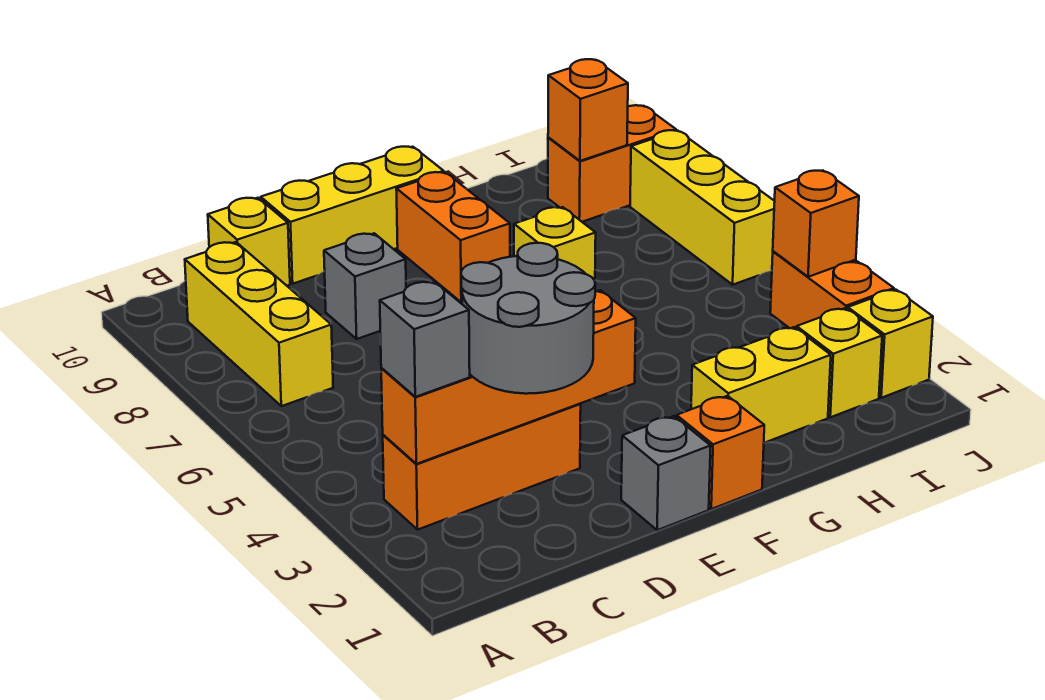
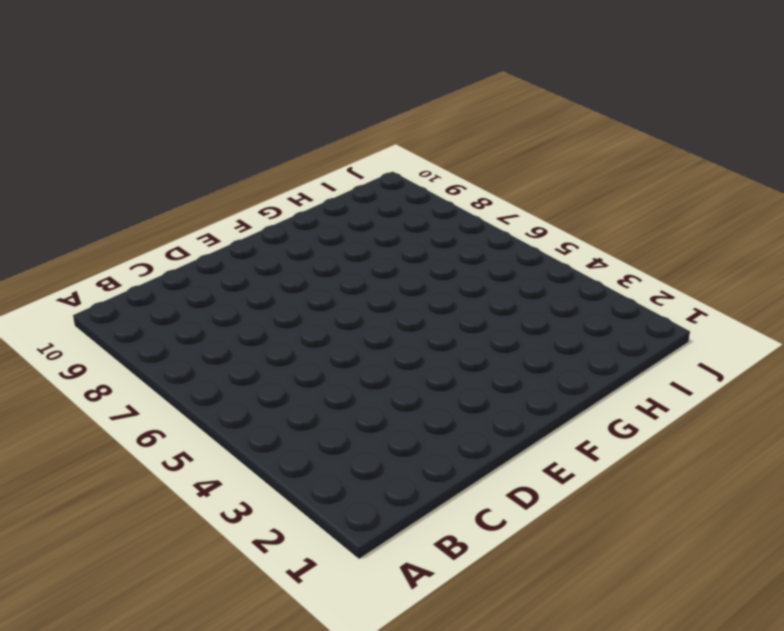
none -> orange brick B3:D3 level 1
none -> yellow brick B7:B9 level 1
none -> yellow brick C10 level 1

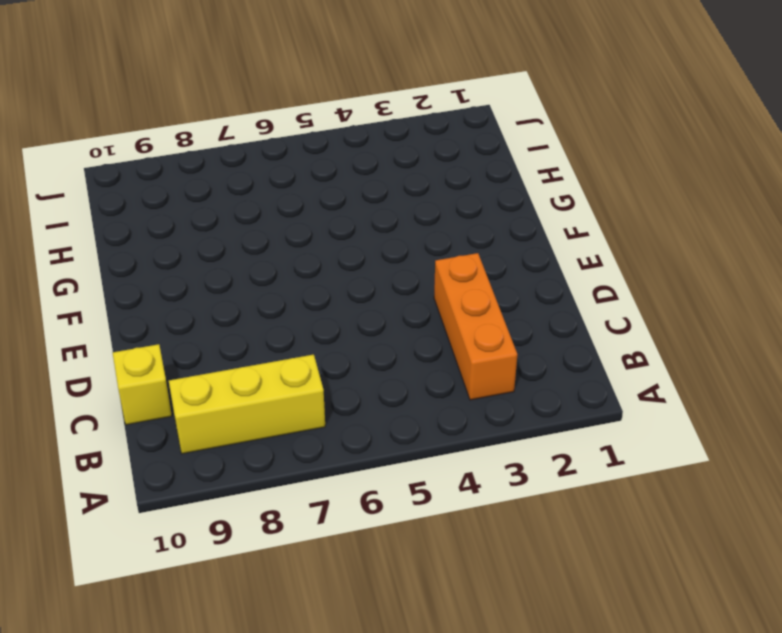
none -> grey brick D8 level 1
none -> yellow brick D10:F10 level 1
none -> grey brick E1 level 1

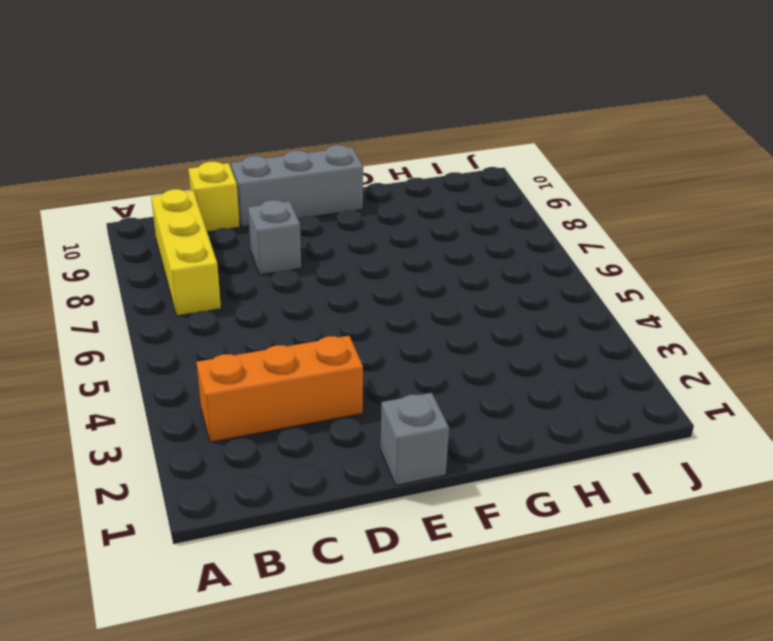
grey brick D10:F10 level 1 -> yellow brick D10:F10 level 1
none -> orange brick F1 level 1
none -> orange brick F8:F9 level 1
none -> yellow brick G2:H2 level 1

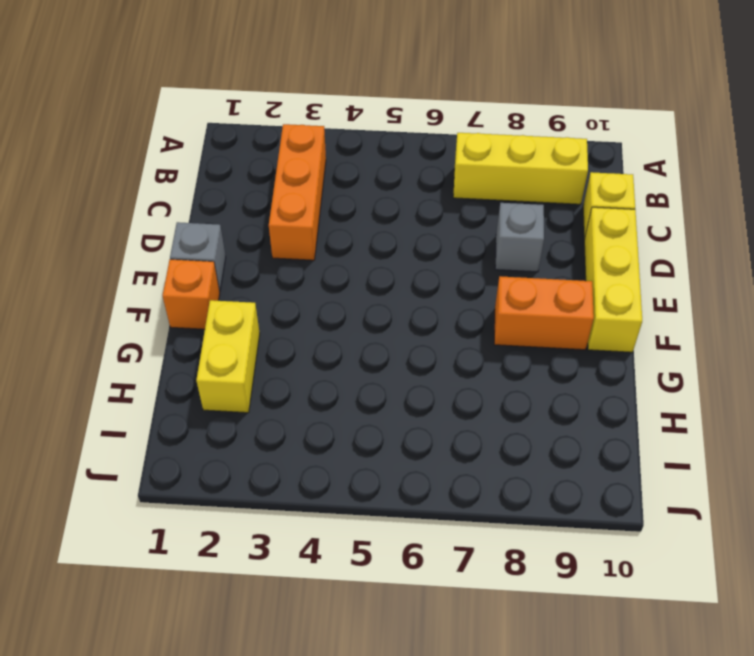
none -> yellow brick G7 level 1
none -> yellow brick I2 level 1
none -> orange brick I9:J9 level 1

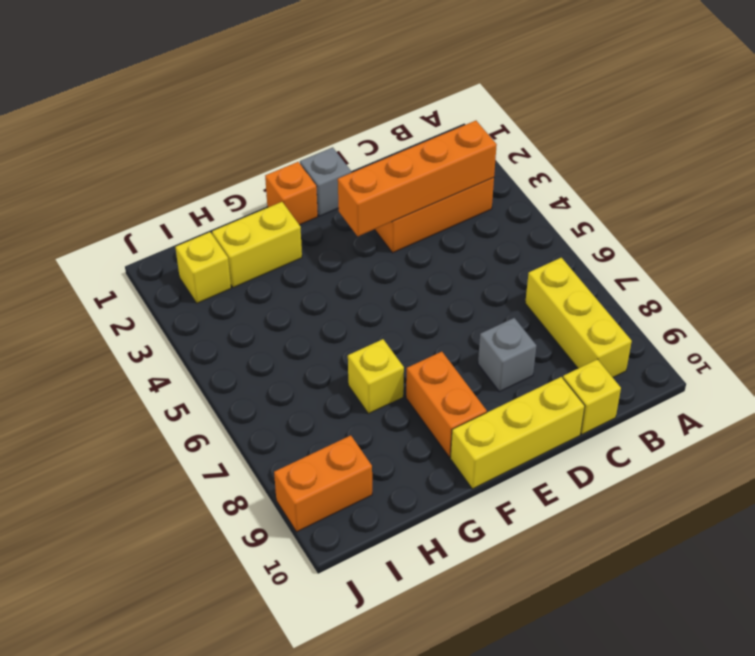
none -> yellow brick J2 level 1
none -> orange brick J3:J4 level 1
none -> yellow brick J6:J8 level 1

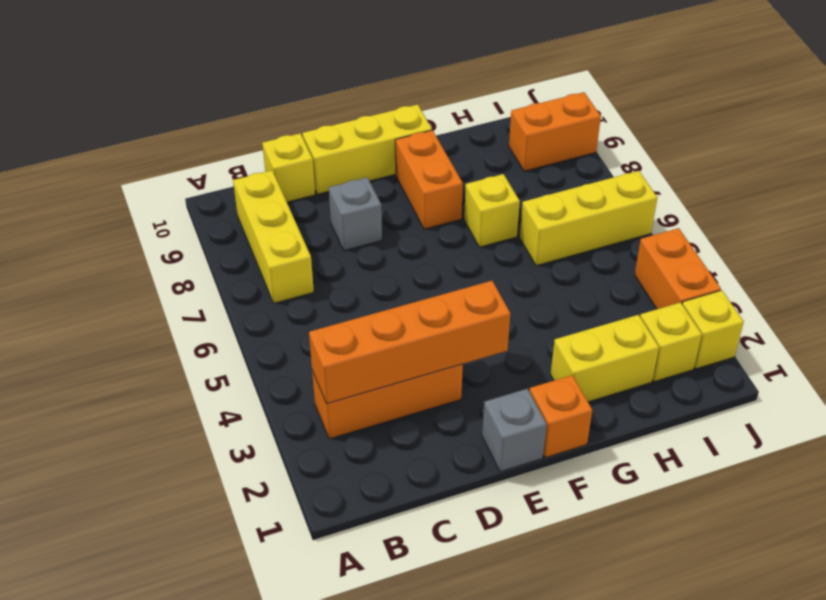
yellow brick H6:J6 level 1 -> yellow brick J6:J8 level 1
none -> orange brick I9 level 2
none -> orange brick J4 level 2
none -> grey brick B3 level 3

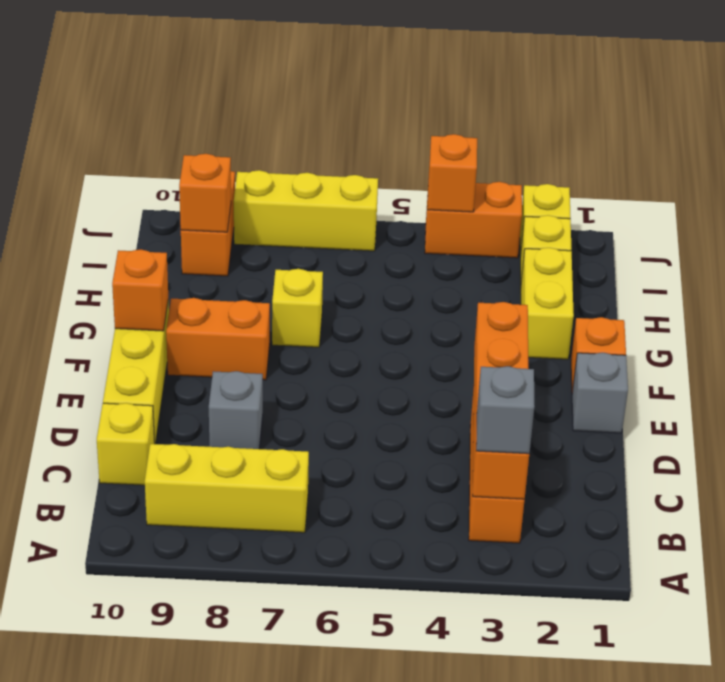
orange brick F10 level 2 -> none
none -> grey round brick C2:D3 level 3

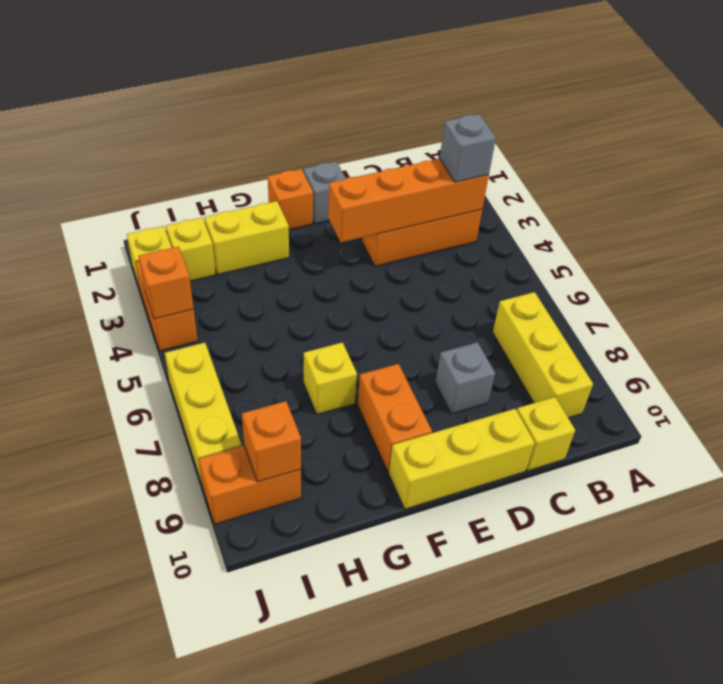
none -> grey round brick C2:D3 level 3

